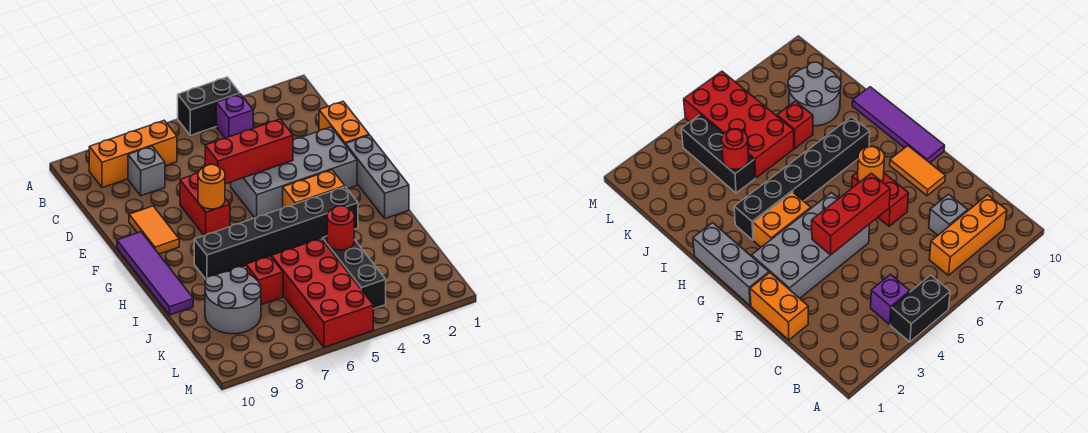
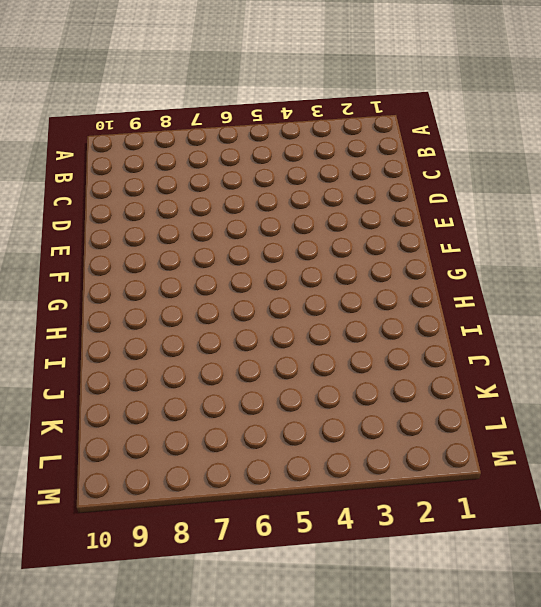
none -> black brick A4:A5 level 1
none -> purple brick B4 level 1
none -> orange brick B7:B9 level 1

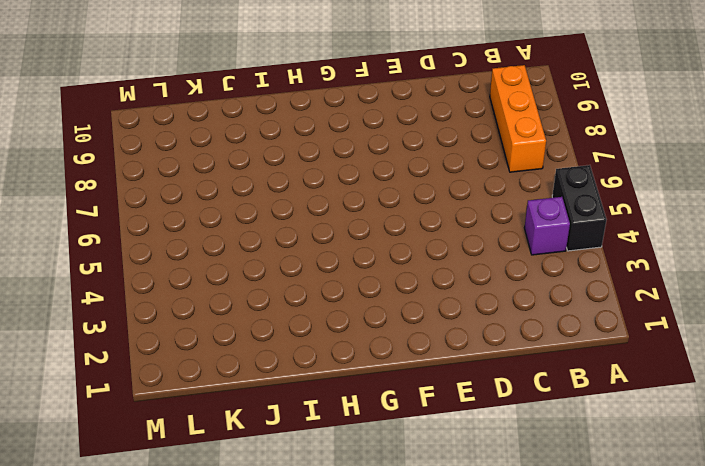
none -> grey brick C8 level 1
none -> orange brick D1:E1 level 1
none -> grey brick E2:F5 level 1

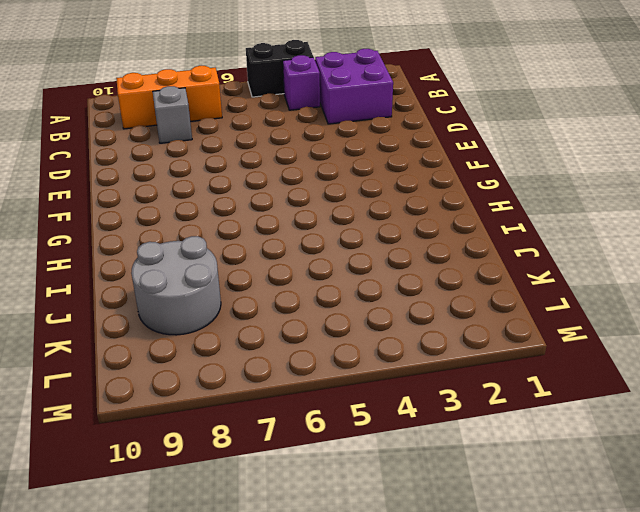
purple brick B2:C3 level 1 -> none
none -> orange brick D1:E1 level 1
none -> grey brick E2:F5 level 1
none -> red brick E7:F7 level 1

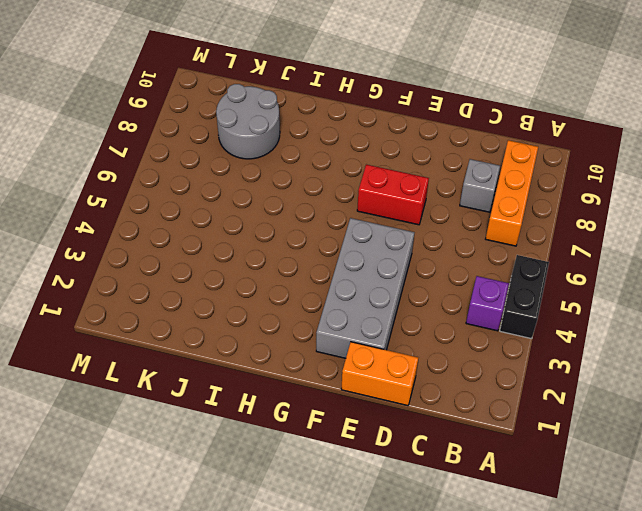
none -> orange tile E9:F9 level 1
none -> grey brick F1:H1 level 1
none -> purple tile F10:I10 level 1

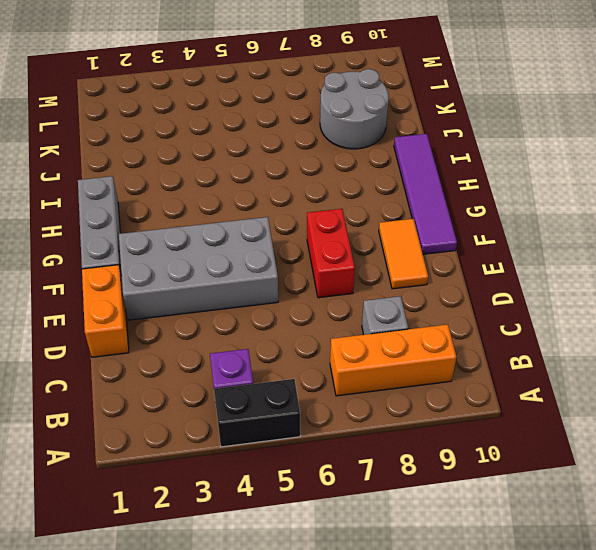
none -> orange brick G3:G4 level 1
none -> black brick H3:H8 level 1
none -> black brick J4:L4 level 1

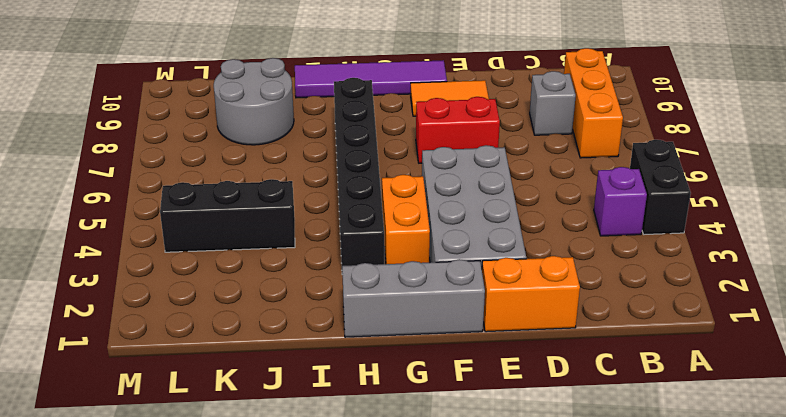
none -> red brick J5:M6 level 1
none -> red brick J7 level 1
none -> red brick E4:E6 level 2

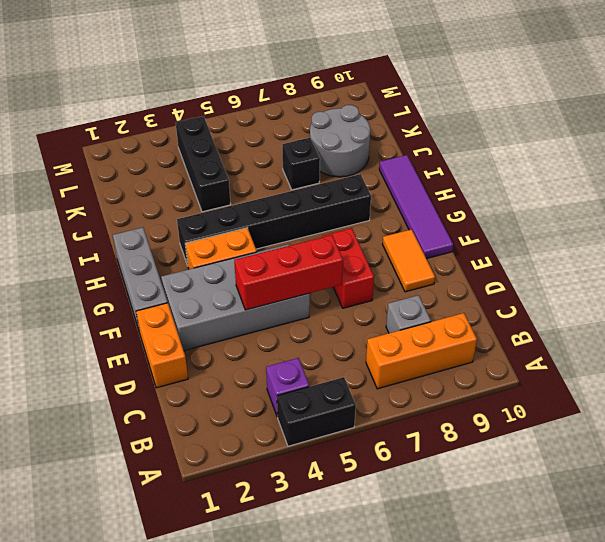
black brick J7 level 1 -> red brick J7 level 1
none -> red brick J5:M6 level 1
none -> orange round brick F7 level 2
none -> red round brick J4 level 2

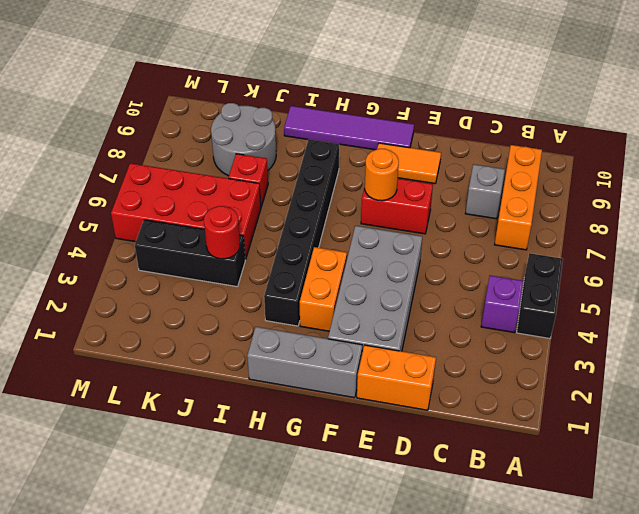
none -> red brick E4:E6 level 2

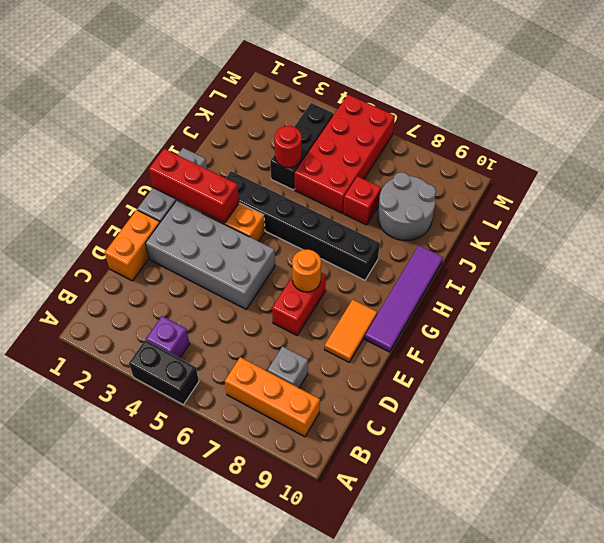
red brick G1:G3 level 2 -> red brick E4:E6 level 2

